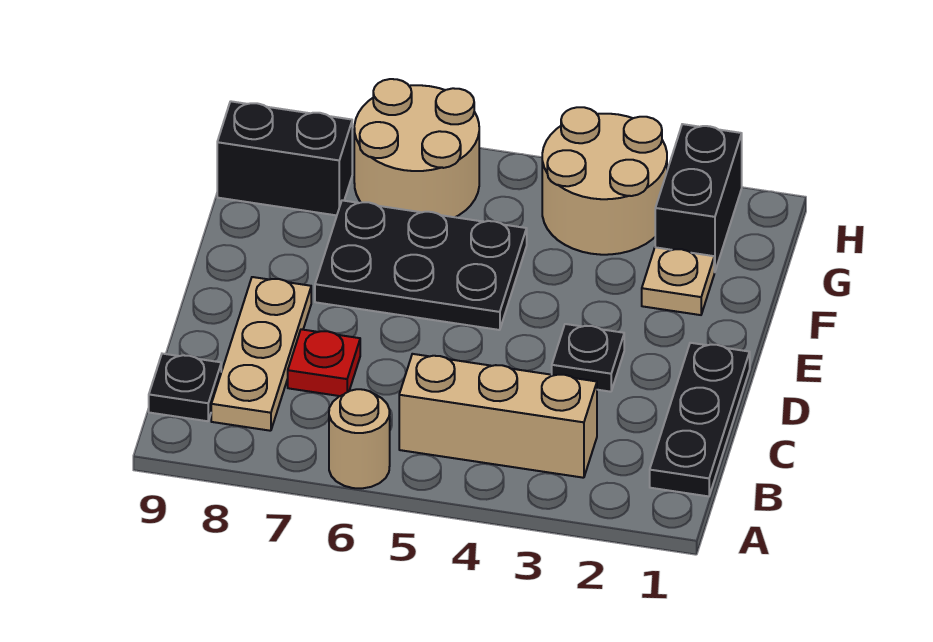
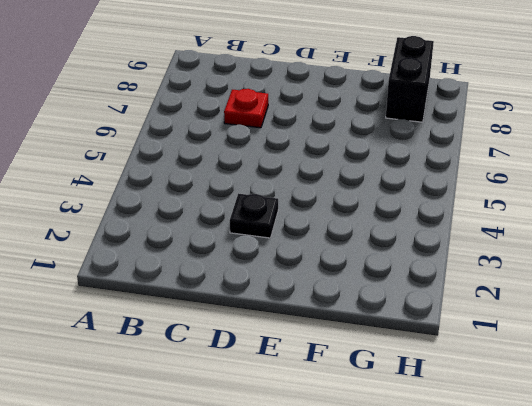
none -> tan round brick A6 level 1
none -> black plate B1:D1 level 1
none -> tan brick B3:B5 level 1

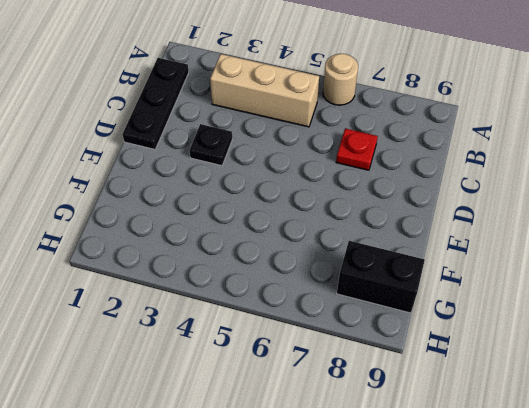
none -> tan plate B8:D8 level 1
none -> black plate B9 level 1
none -> black plate E5:F7 level 1

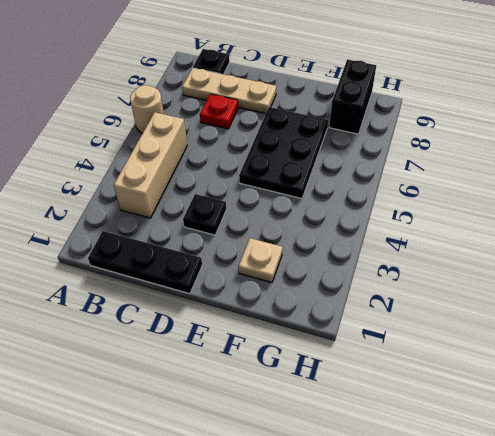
none -> black brick G2:H2 level 1
none -> tan round brick G3:H4 level 1
none -> tan round brick G6:H7 level 1

